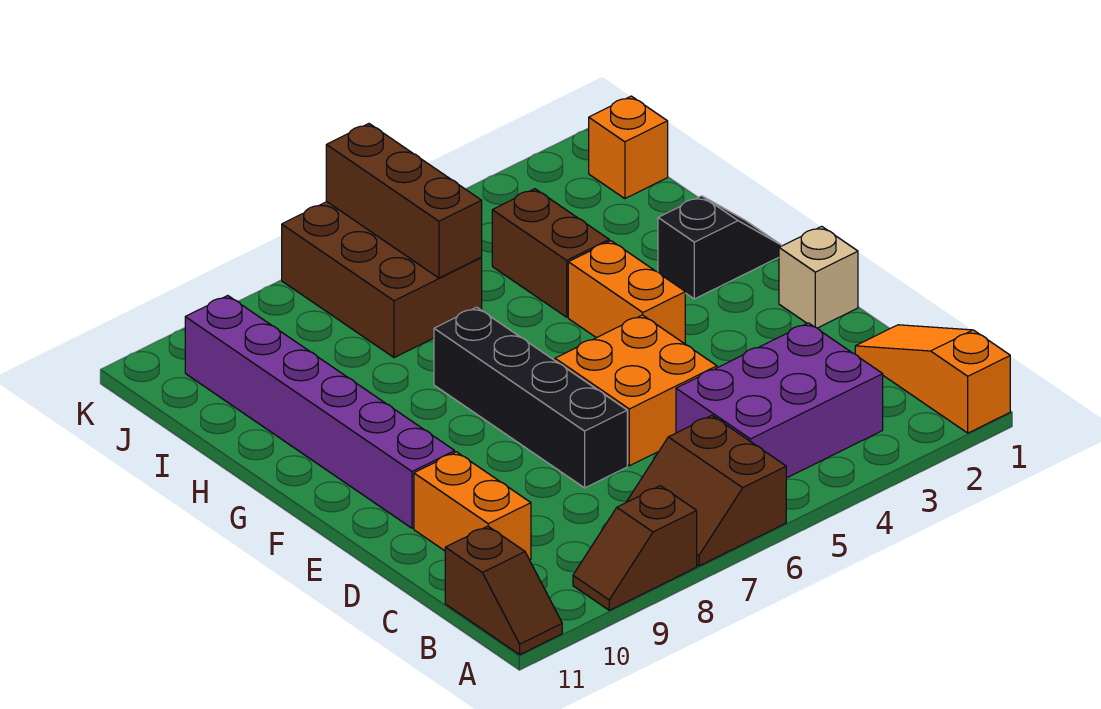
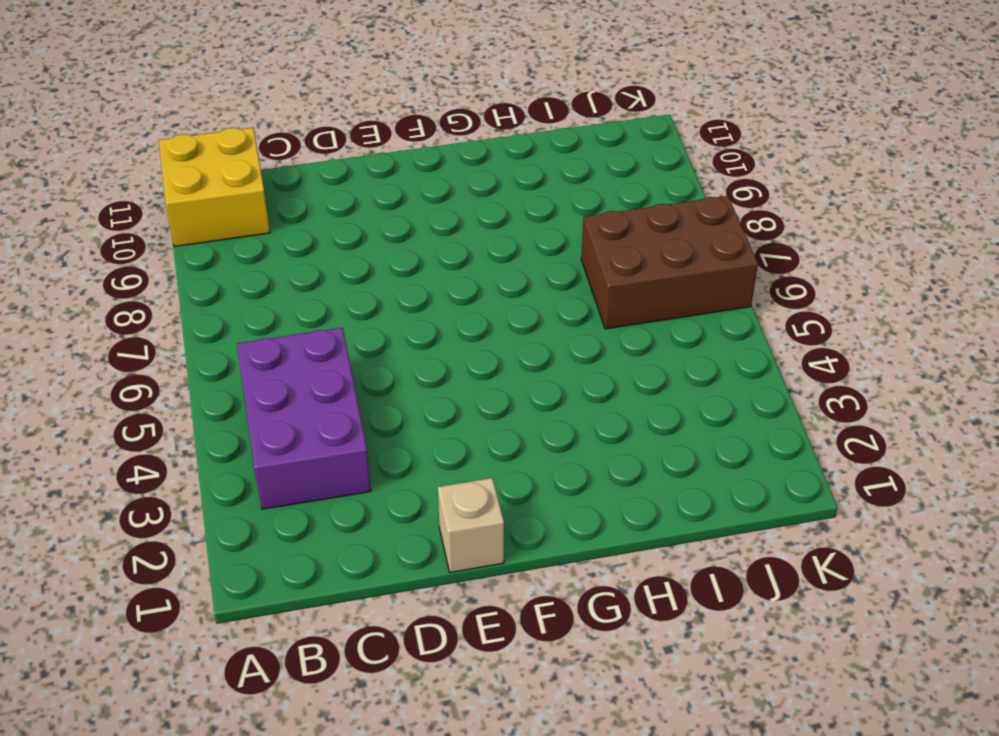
yellow brick A10:B11 level 1 -> brown slope A11:B11 level 1 top B
none -> orange slope A1:C1 level 1 top A
none -> brown slope A6:B7 level 1 top 6
none -> brown slope A8:A9 level 1 top 8

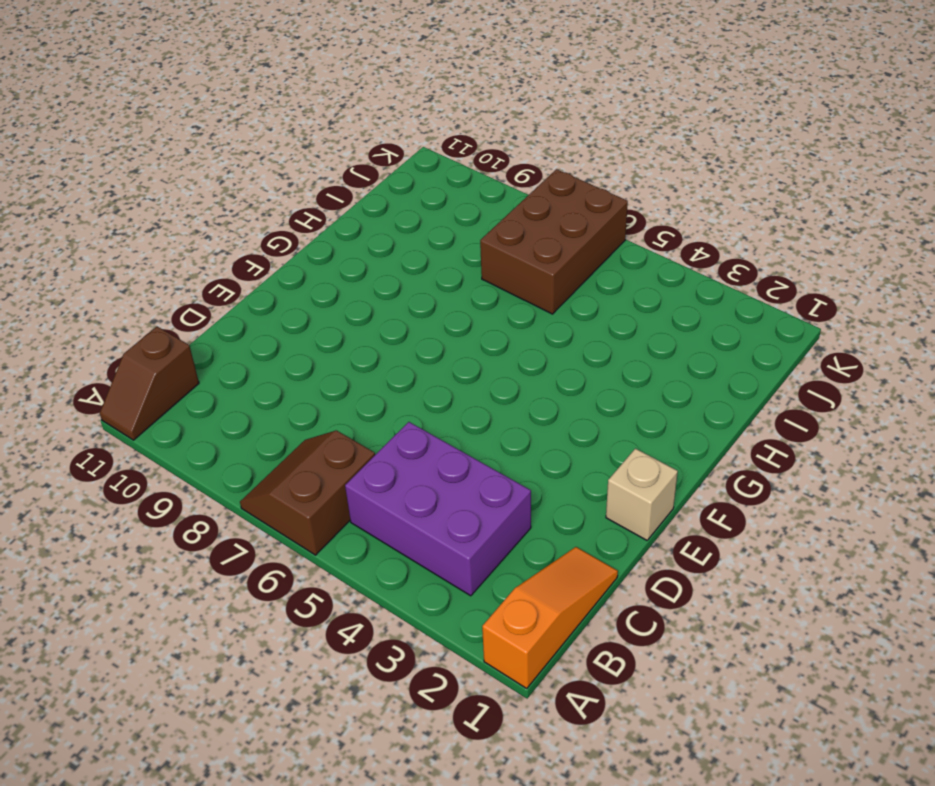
none -> brown slope A8:A9 level 1 top 8
none -> orange brick C10:D10 level 1
none -> orange brick D5:E6 level 1

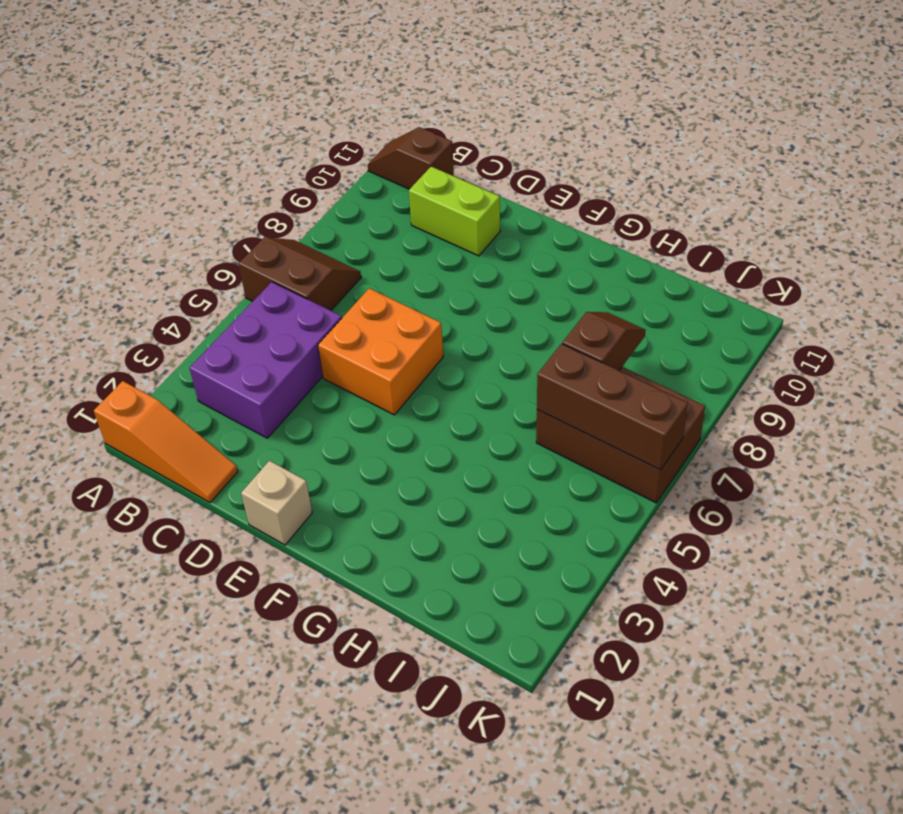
lime brick C10:D10 level 1 -> orange brick C10:D10 level 1
brown slope I7:I8 level 2 top 7 -> brown slope A8:A9 level 1 top 8
none -> black brick D7:G7 level 1
none -> purple brick E10:J10 level 1
none -> orange brick F4:G4 level 1

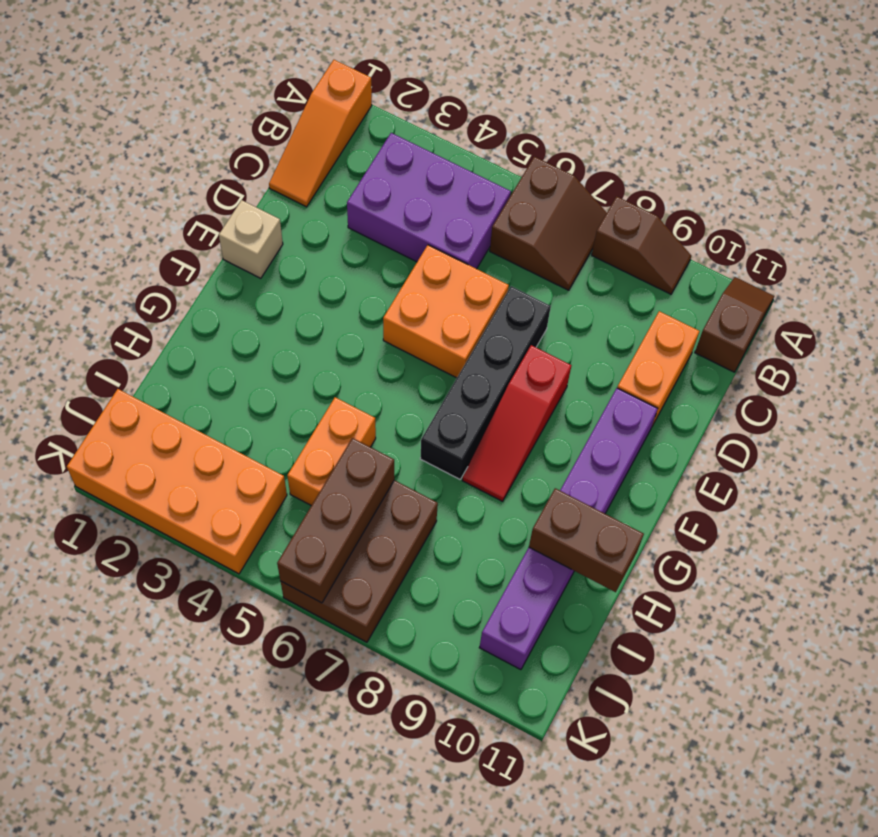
red slope E8:G8 level 1 top E -> none
orange brick H5:I5 level 1 -> orange brick F4:G4 level 1
brown brick H10:H11 level 2 -> brown brick H4:I4 level 1
orange brick J1:K4 level 1 -> orange brick J1 level 1
none -> black slope G1:G2 level 1 top 2

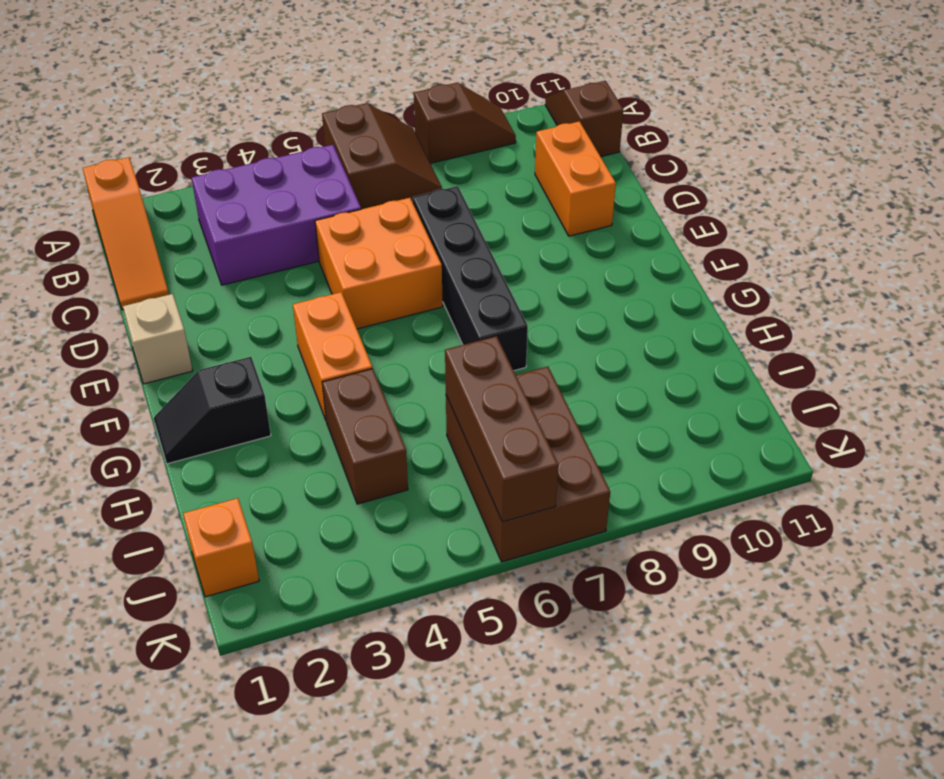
none -> purple brick E10:J10 level 1

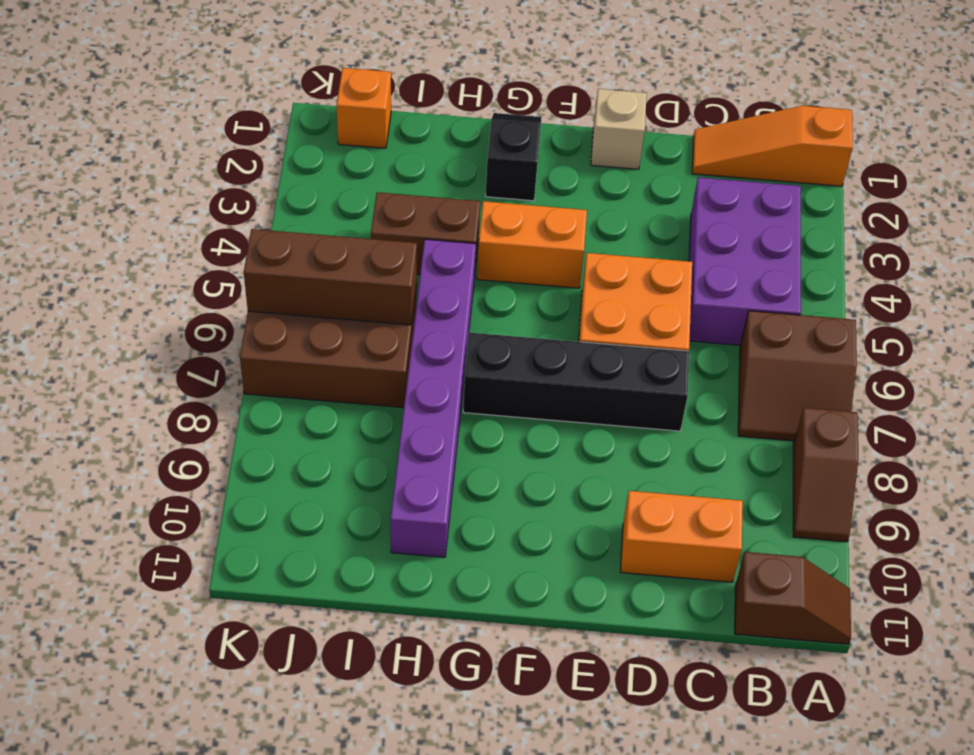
purple brick H5:H10 level 1 -> purple brick E10:J10 level 1

